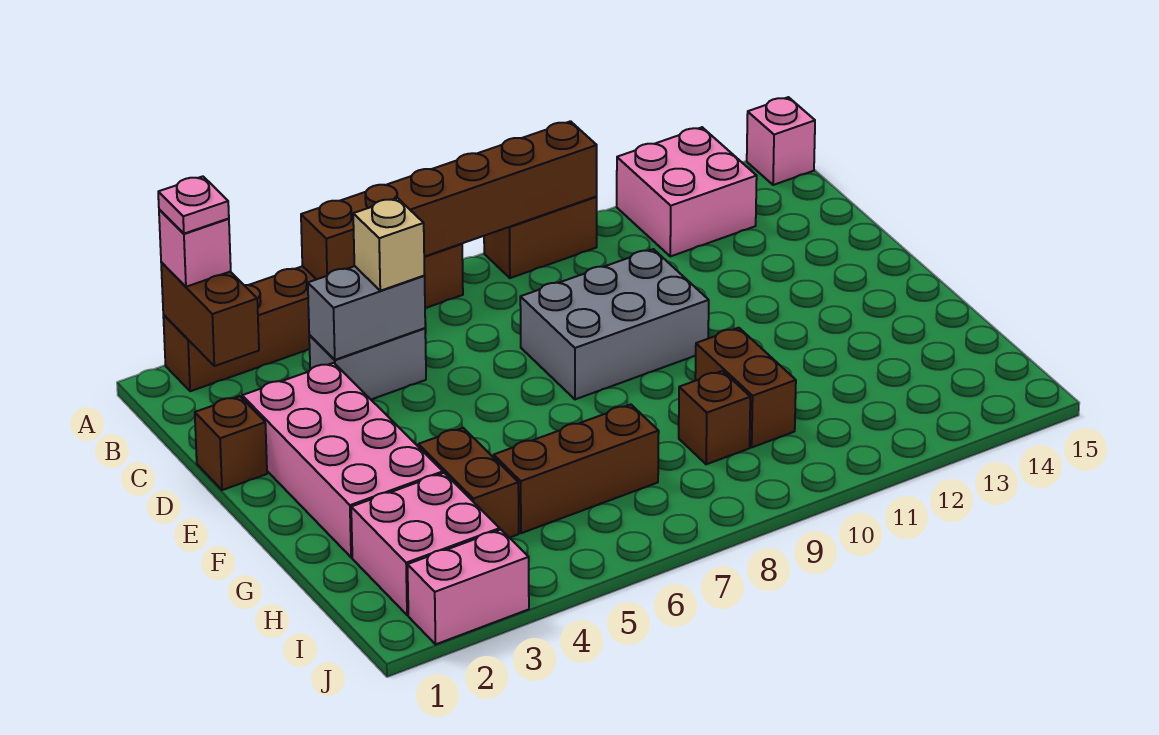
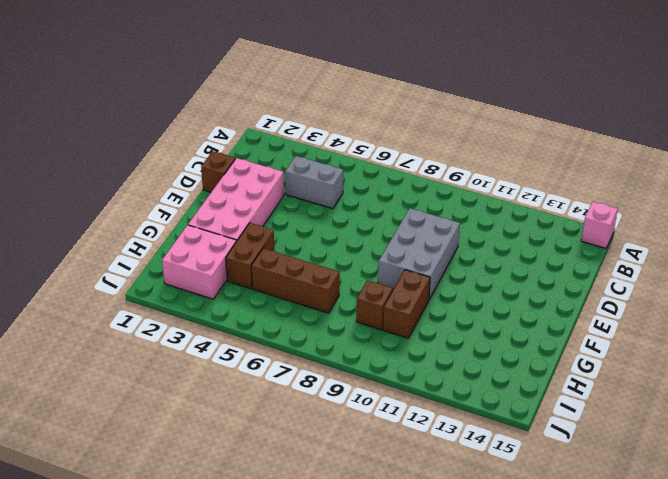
grey brick D9:F10 level 1 -> grey brick D8:E10 level 1
none -> brown brick A2:A7 level 1
none -> brown brick A9:A10 level 1
none -> pink brick A12:B13 level 1

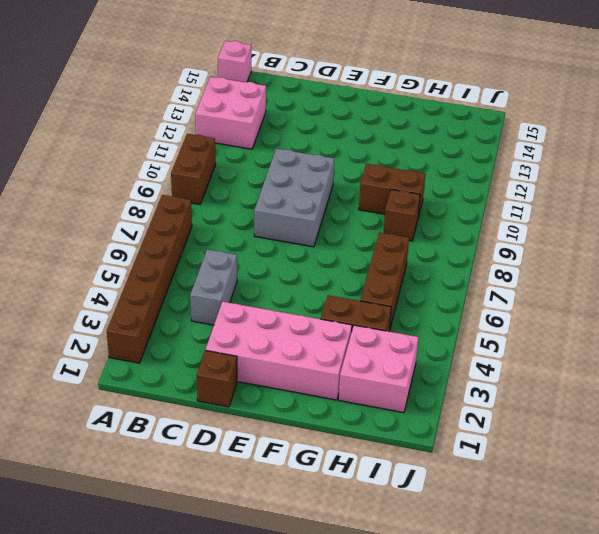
none -> pink brick J2:J3 level 1
none -> brown brick A2:B2 level 2
none -> brown brick A5:A10 level 2

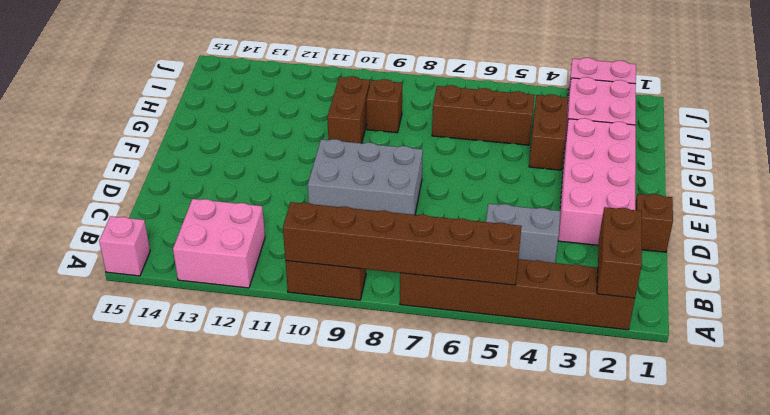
none -> grey brick C4:C5 level 2
none -> pink brick A2 level 3
none -> tan brick C5 level 3

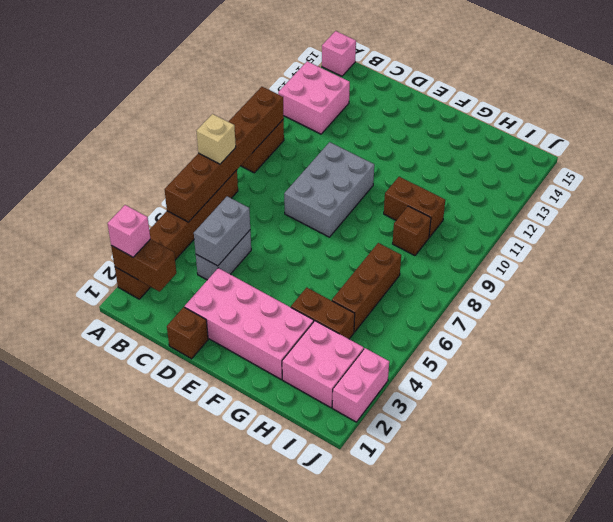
tan brick A7 level 3 -> tan brick C5 level 3
none -> pink plate A2 level 4

